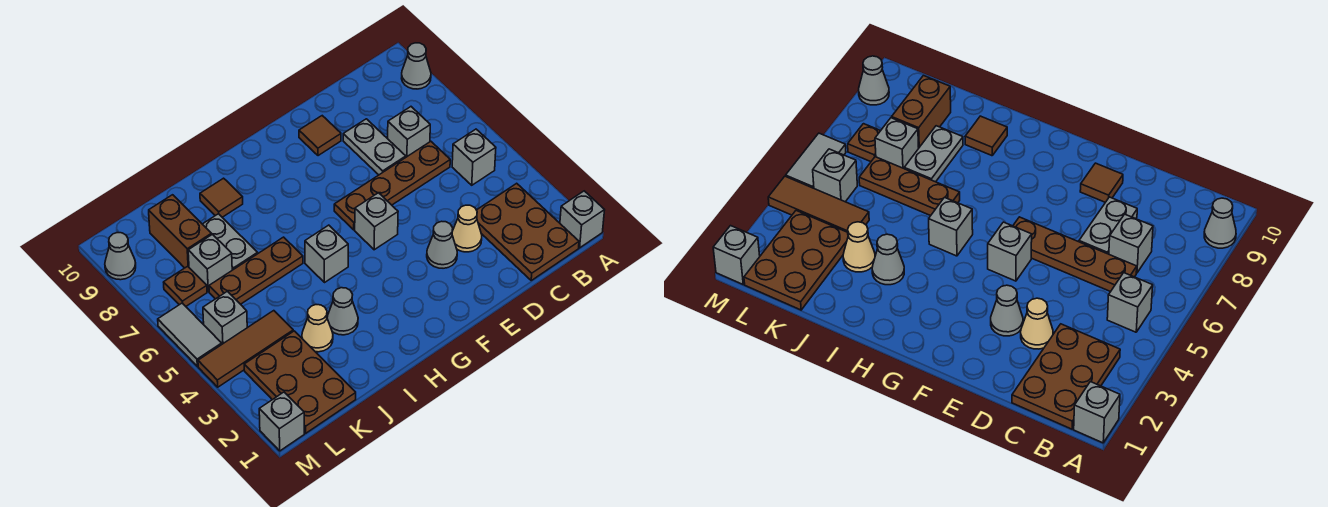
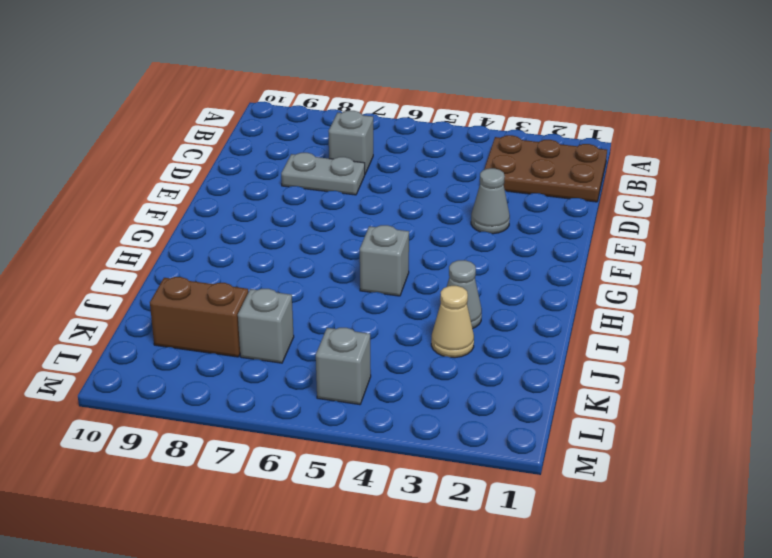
none -> grey brick A1 level 1
none -> grey cone A9 level 1
none -> grey brick B5 level 1

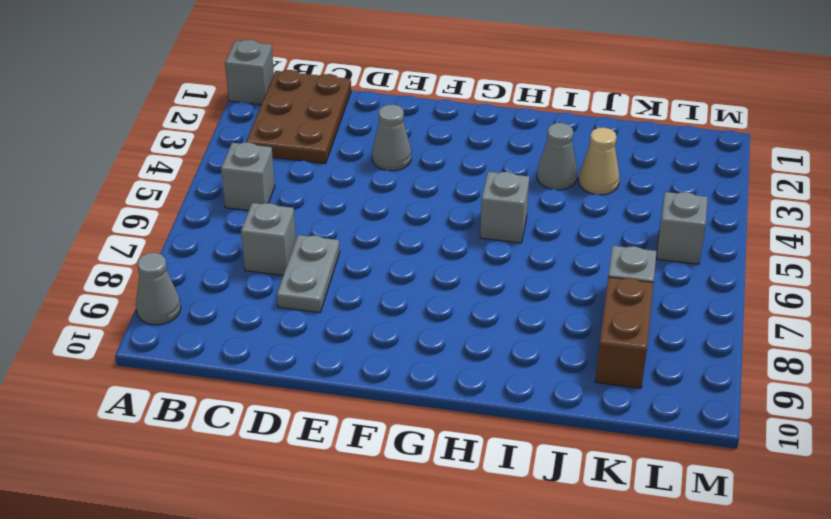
none -> brown plate C6:F6 level 1
none -> tan cone D3 level 1
none -> brown tile E9 level 1

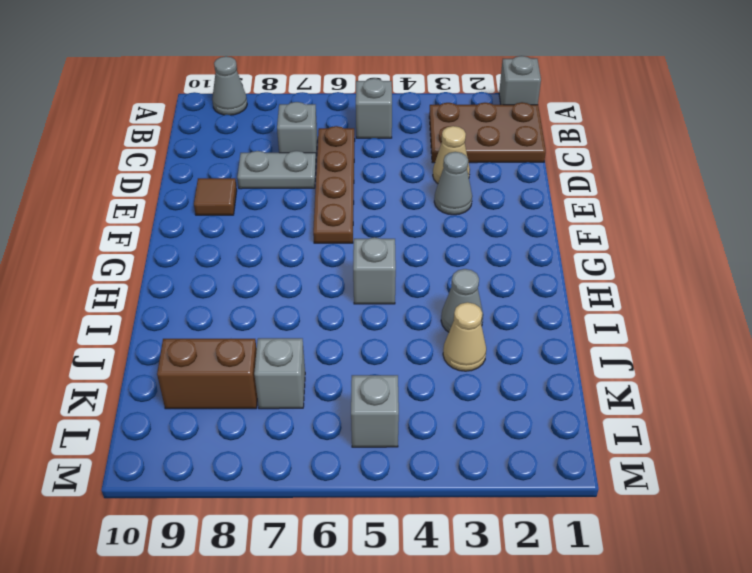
none -> grey brick F5 level 1
none -> brown plate I6:K6 level 1
none -> brown tile I9 level 1

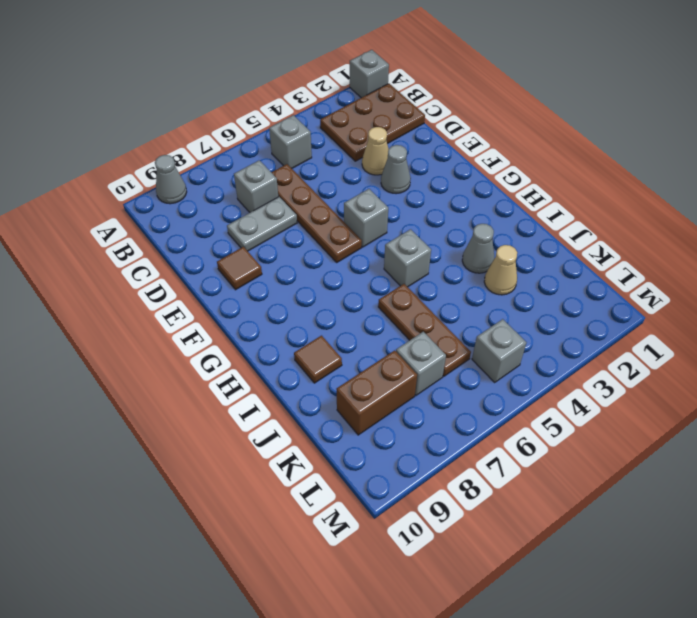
none -> grey plate J7:J8 level 1
none -> brown plate K1:L3 level 1
none -> brown tile K4:M4 level 1

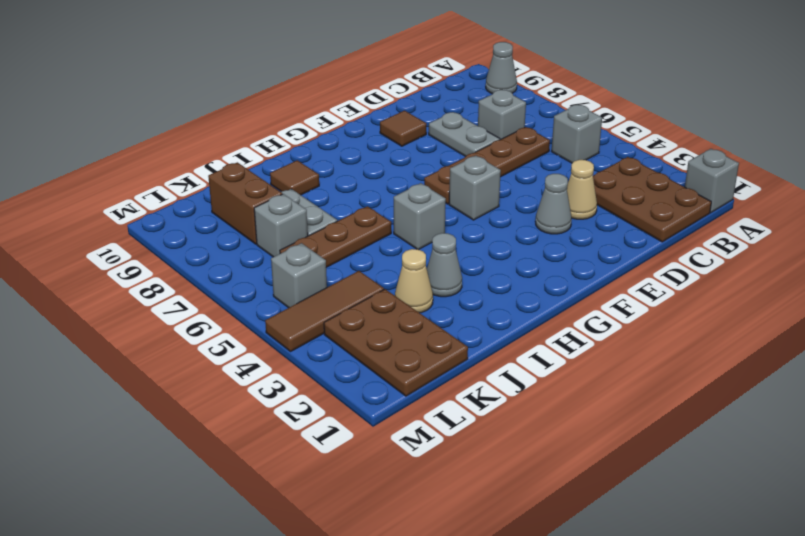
none -> brown plate L7 level 1
none -> grey brick M1 level 1
none -> grey tile M5:M6 level 1

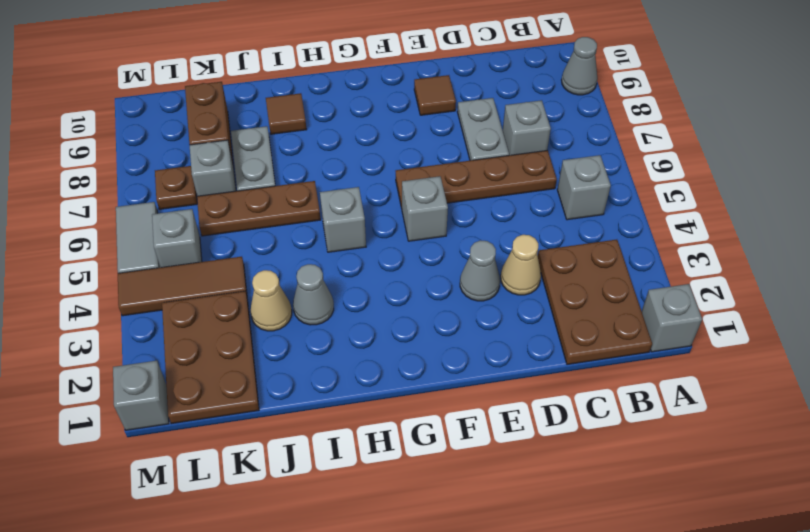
none -> grey cone M9 level 1

